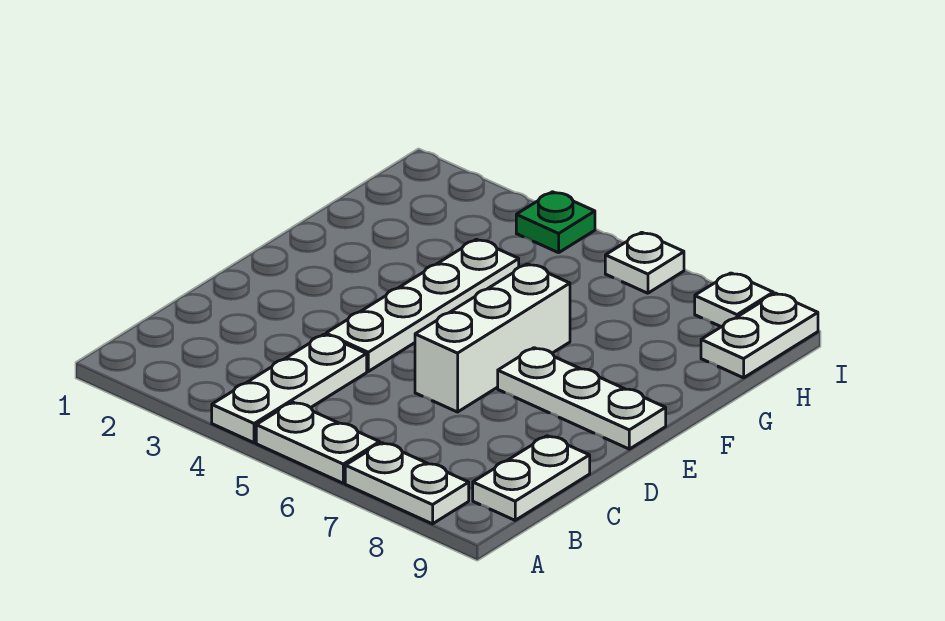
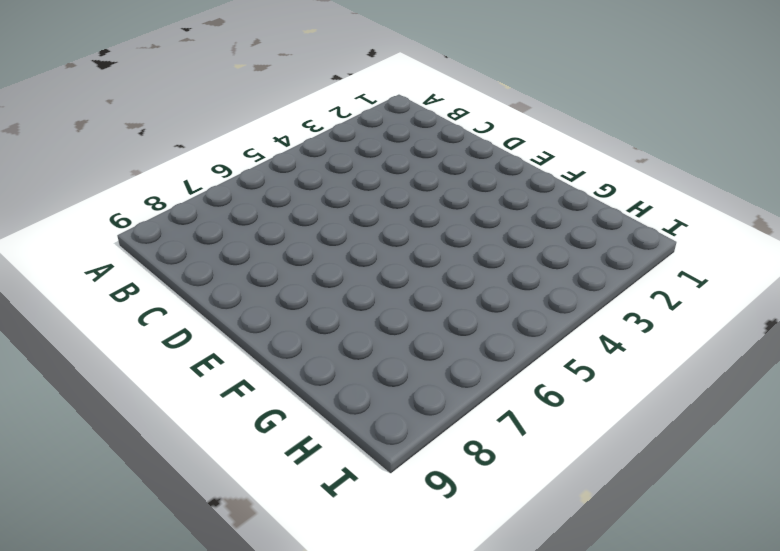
none -> white plate A4:C4 level 1
none -> white plate A5:A6 level 1

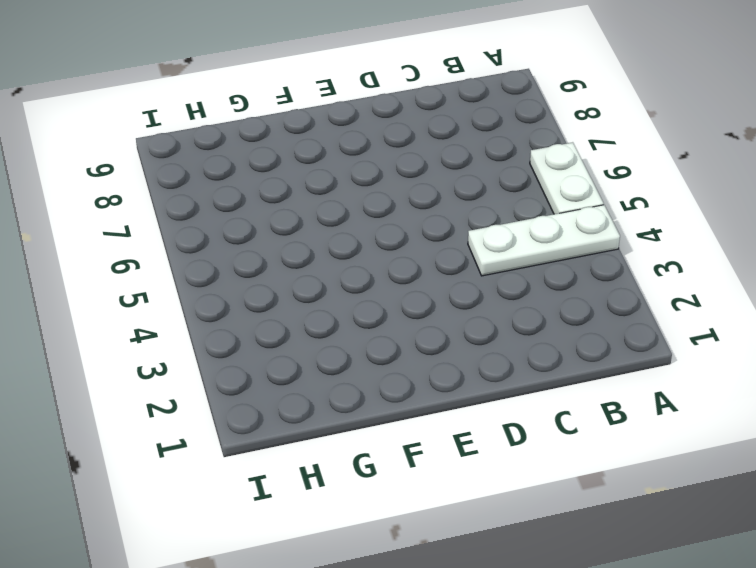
none -> white plate A7:A8 level 1
none -> white plate B9:C9 level 1

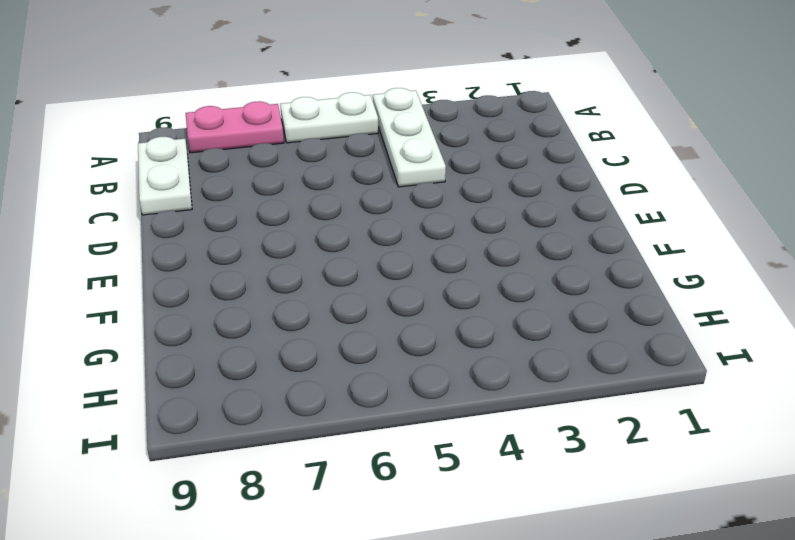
pink plate A7:A8 level 1 -> white plate A7:A8 level 1
none -> white plate D4:G4 level 1
none -> white brick D6:F6 level 1

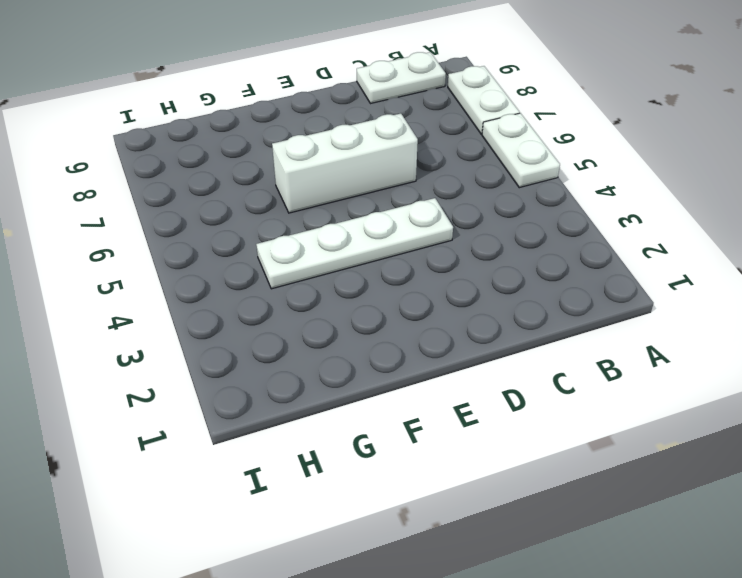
none -> white plate A4:C4 level 1
none -> white plate E7:E9 level 1

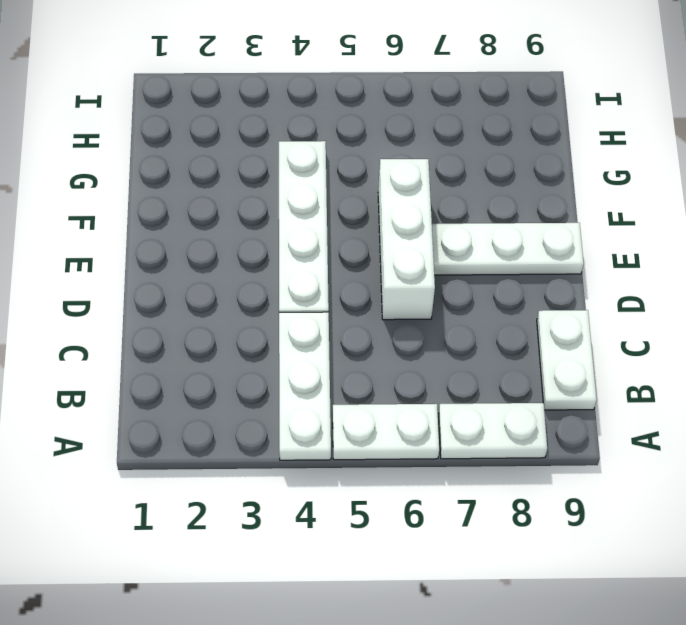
none -> white plate H9:I9 level 1
none -> green plate I4 level 1

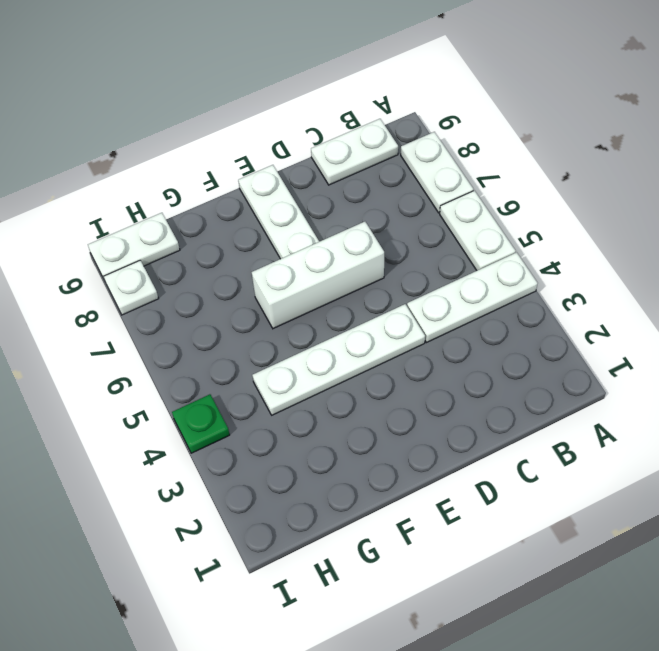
none -> white plate I6 level 1

